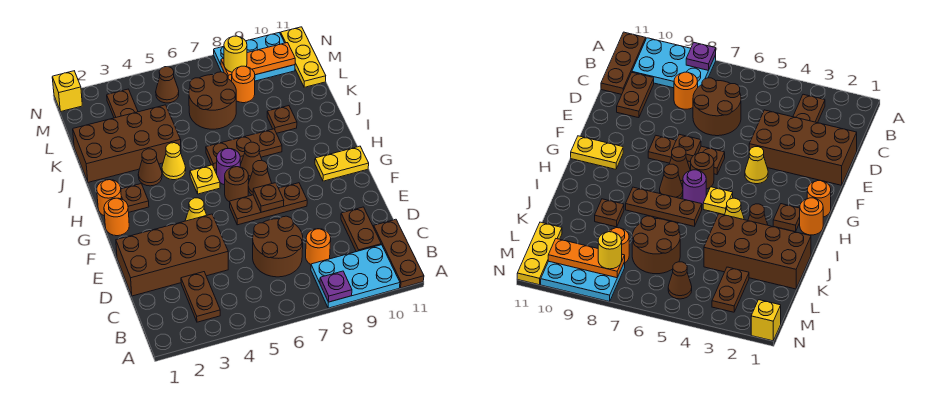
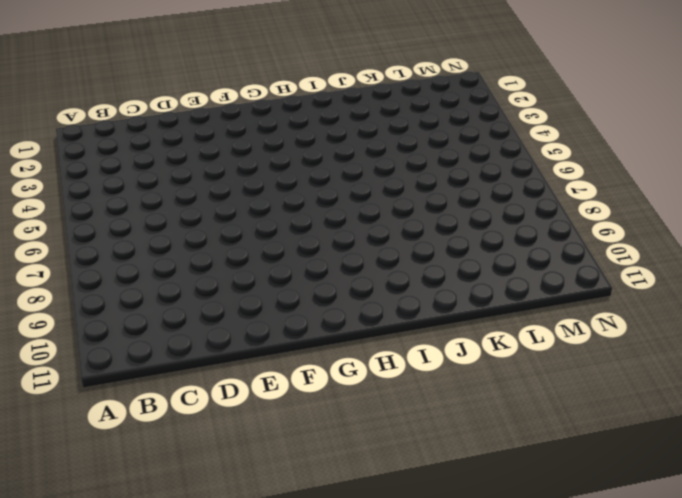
none -> cyan plate A8:B10 level 1
none -> brown plate A11:C11 level 1
none -> brown plate B3:C3 level 1
none -> brown round brick C6:D7 level 1

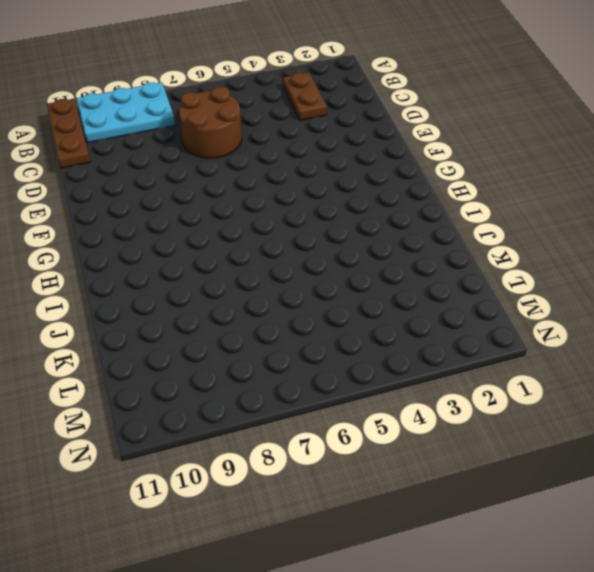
none -> orange round brick C8 level 1
none -> brown plate C10:D10 level 1
none -> brown brick D1:E4 level 1
none -> yellow cone F4 level 1

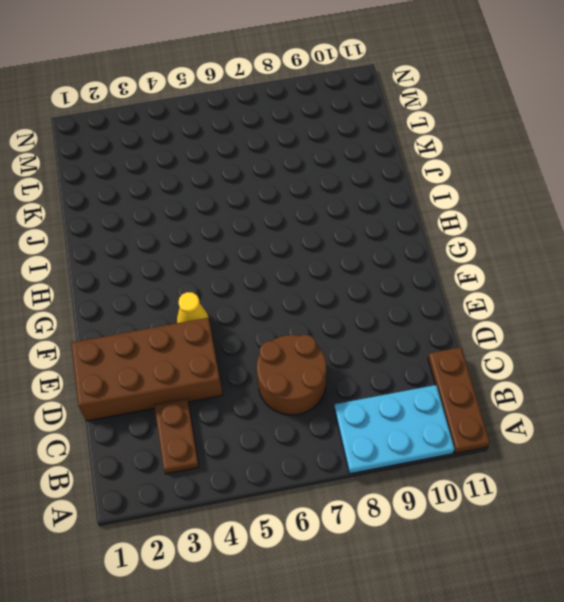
none -> orange round brick C8 level 1
none -> brown plate C10:D10 level 1
none -> brown plate F6:F8 level 1
none -> orange round brick G1 level 1

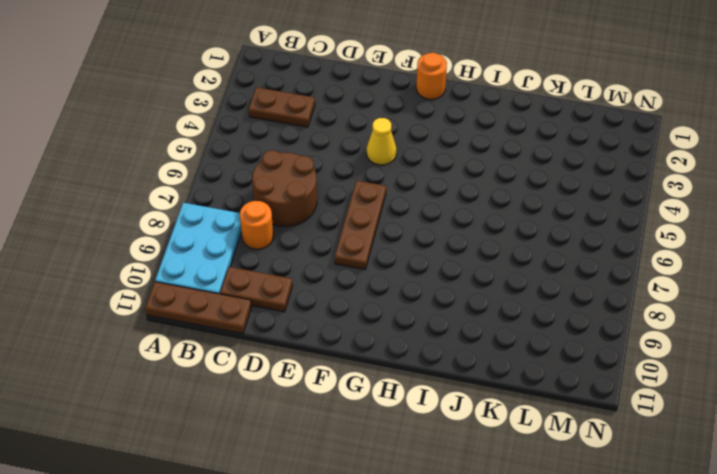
none -> brown brick D1:E4 level 1
none -> brown round brick G6 level 1
none -> brown cone G7 level 1
none -> yellow plate G10:G11 level 1

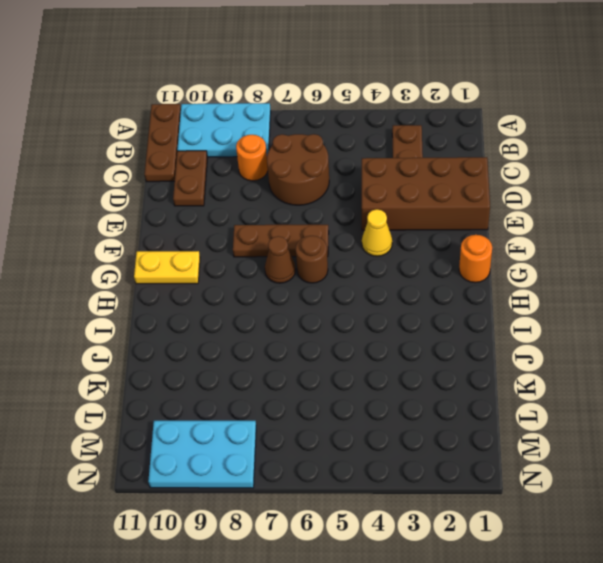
none -> orange round brick H1 level 1
none -> brown plate H2 level 1
none -> yellow plate H5 level 1
none -> purple round brick H6 level 1

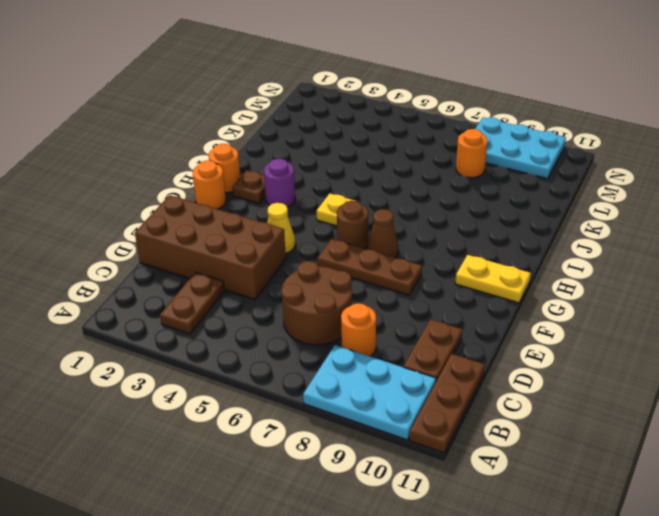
purple round brick H3 level 1 -> purple round brick H6 level 1
none -> brown cone H7 level 1
none -> brown cone I3 level 1
none -> yellow cone I4 level 1
none -> brown plate I6:I8 level 1

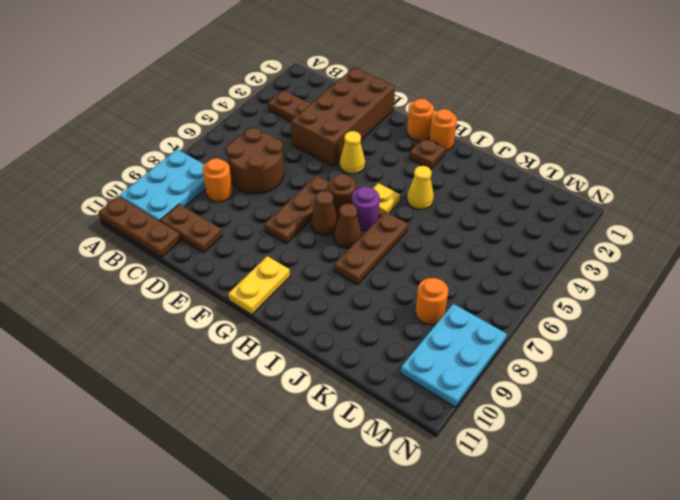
none -> brown cone I3 level 1
none -> brown brick J1:K4 level 1
none -> brown plate J9 level 1
none -> brown round brick K6:L7 level 1

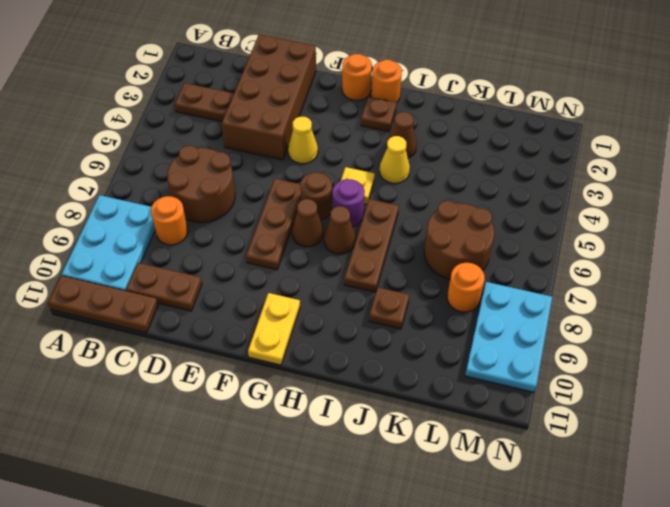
none -> brown brick J1:K4 level 1
none -> brown plate L3:M3 level 1
none -> yellow plate L11:N11 level 1
none -> brown cone M5 level 1

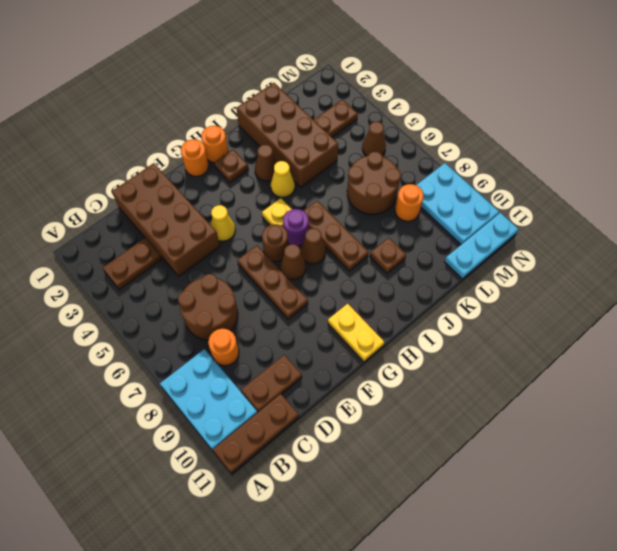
cyan plate L11:N11 level 1 -> yellow plate L11:N11 level 1
none -> yellow brick N1 level 1
none -> purple plate A8 level 2
none -> brown plate F7 level 2
none -> orange plate M8:M10 level 2

